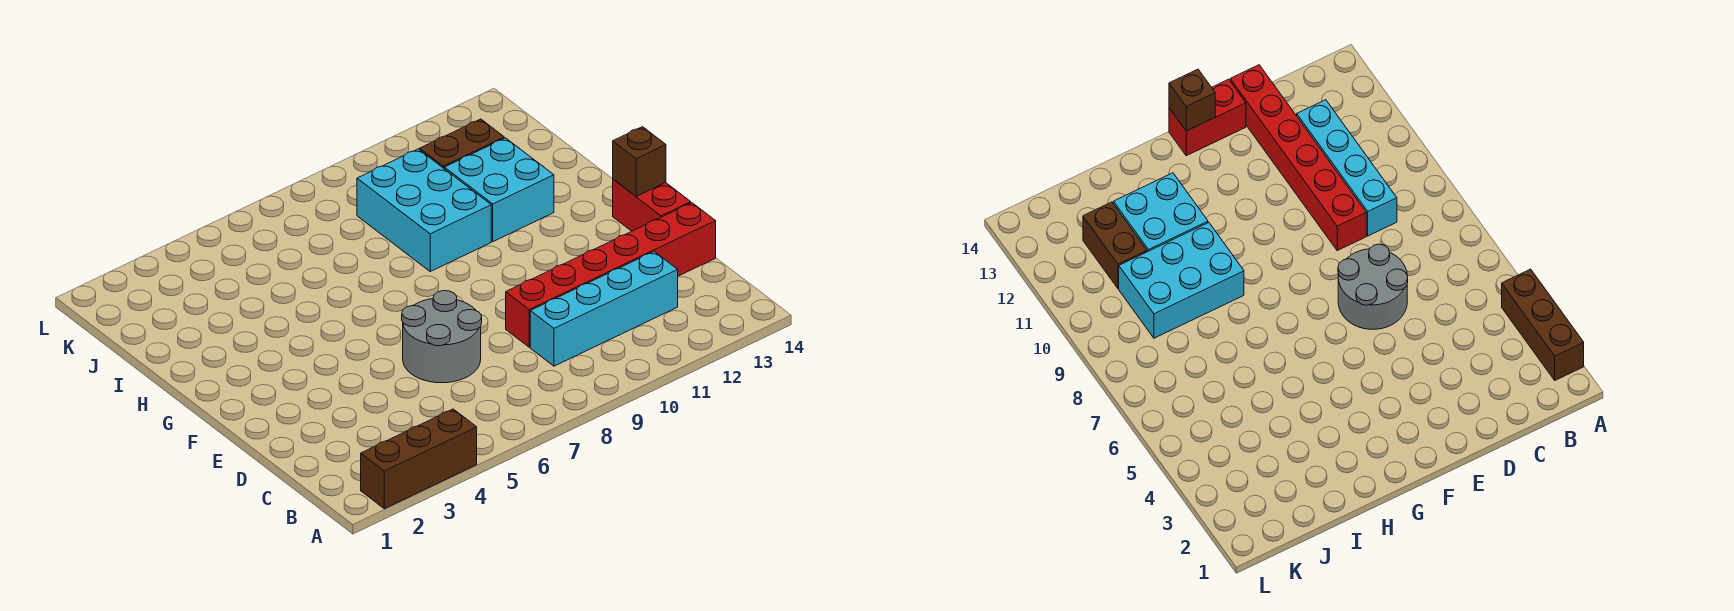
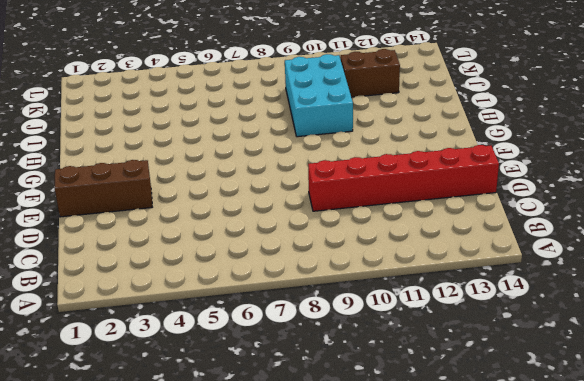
brown brick E1:E3 level 1 -> brown brick A2:A4 level 1
none -> cyan brick C9:C12 level 1
none -> grey round brick D6:E7 level 1

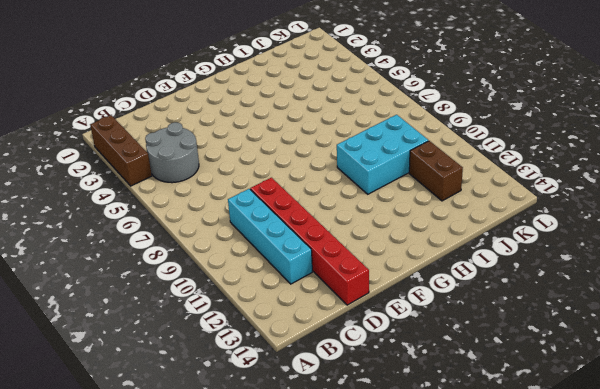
grey round brick B4:C5 level 1 -> grey round brick D6:E7 level 1
none -> red brick E14:F14 level 1
none -> cyan brick H11:I12 level 1

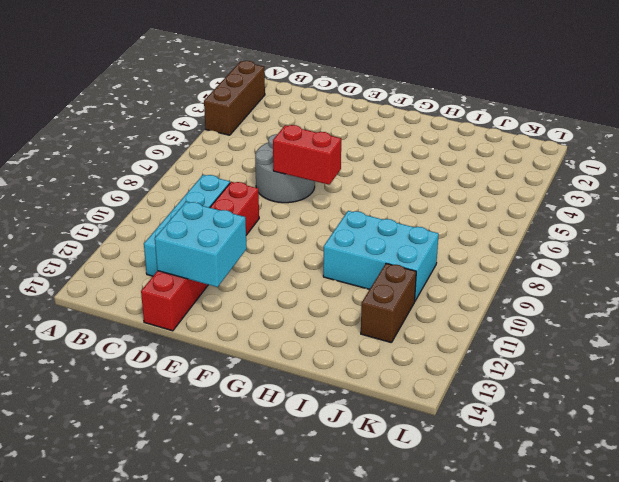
cyan brick D12:E13 level 2 -> cyan brick H11:I12 level 1
red brick E7:F7 level 2 -> red brick E14:F14 level 1
none -> brown brick F14 level 2

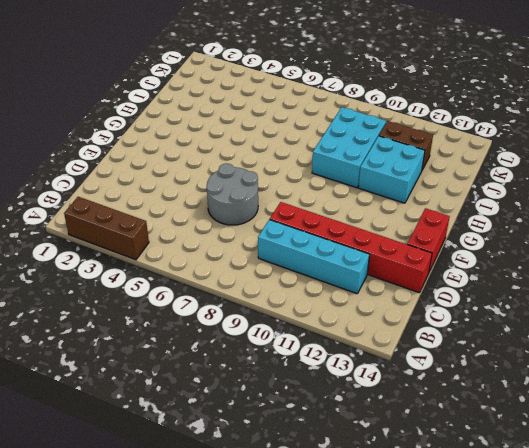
none -> brown brick F14 level 2

